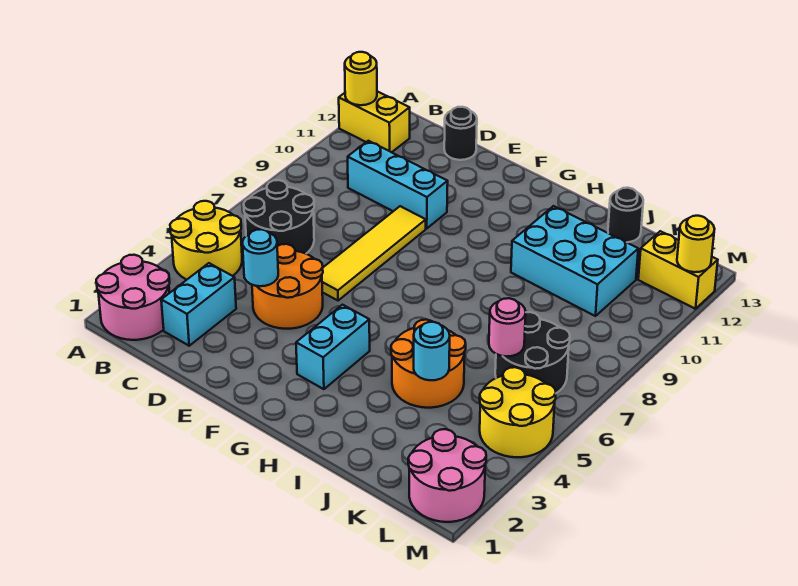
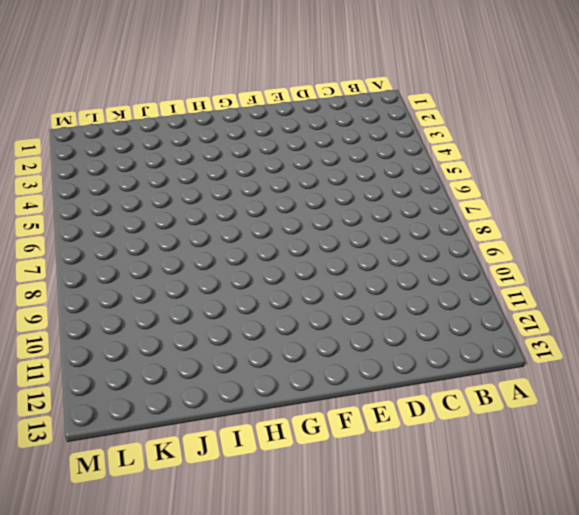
none -> pink round brick A1:B2 level 1
none -> yellow round brick A4:B5 level 1
none -> yellow brick A12:B12 level 1

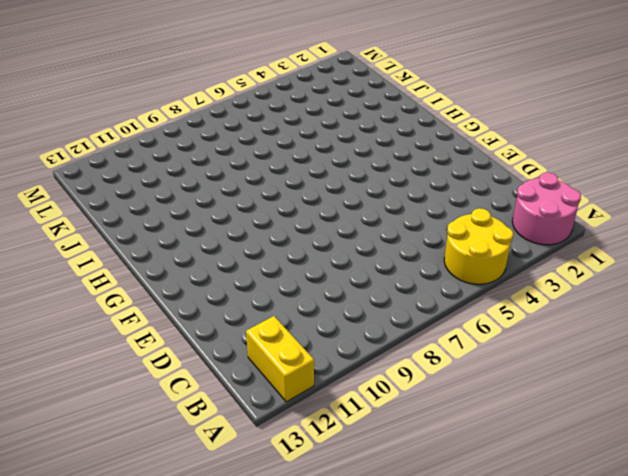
none -> black round brick B6:C7 level 1
none -> cyan brick C2:C3 level 1
none -> cyan brick C10:E10 level 1

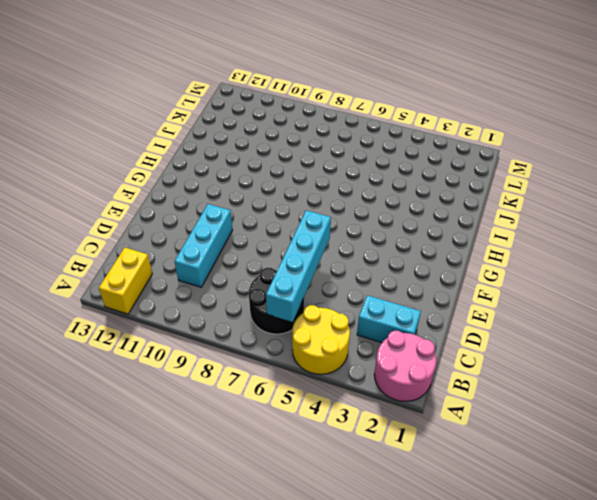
cyan brick B6:E6 level 2 -> none
none -> orange round brick D4:E5 level 1
none -> black round brick D13 level 1
none -> yellow tile E6:E9 level 1

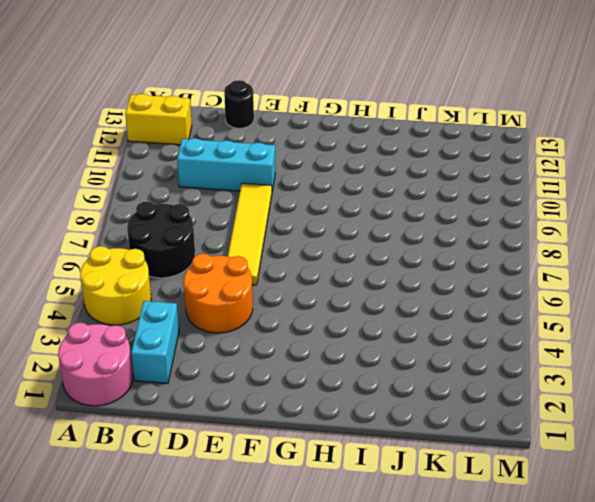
none -> cyan brick G3:G4 level 1
none -> orange round brick I4:J5 level 1
none -> cyan brick I10:K11 level 1

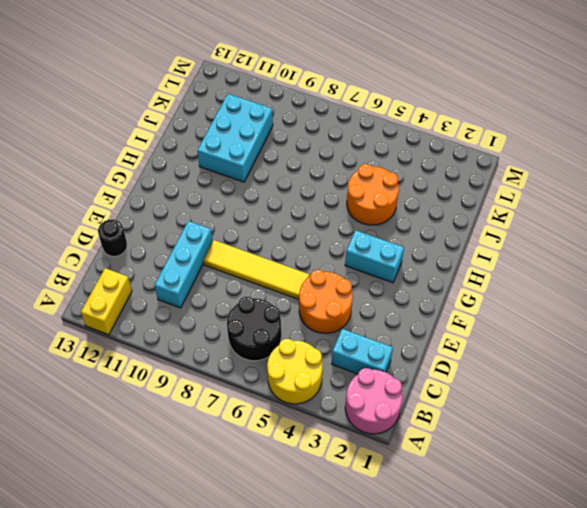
none -> black round brick J13 level 1
none -> black round brick K6:L7 level 1
none -> pink round brick L1:M2 level 1

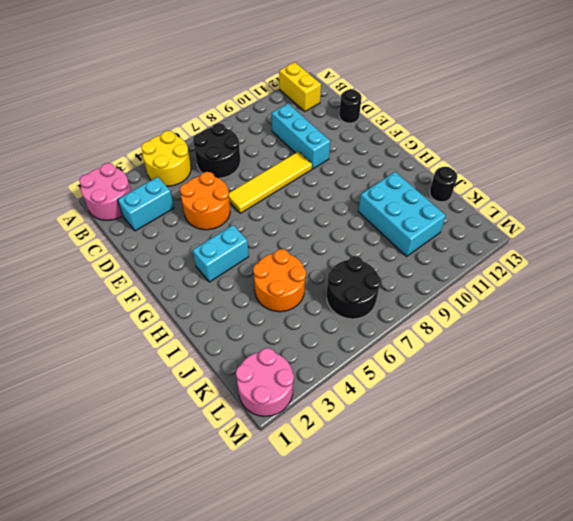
none -> yellow round brick L4:M5 level 1
none -> yellow brick L12:M12 level 1
none -> yellow round brick A12 level 2

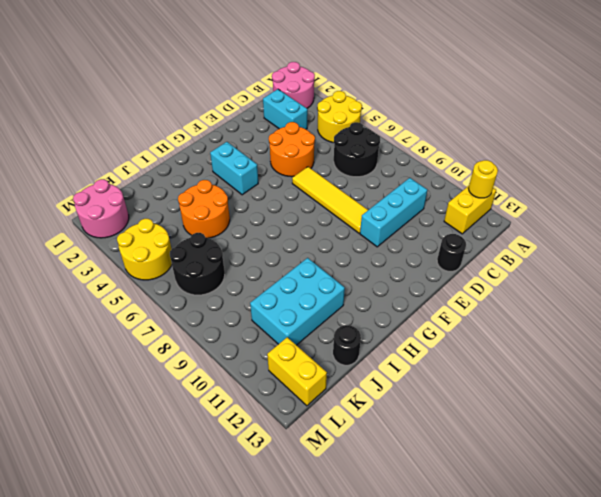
yellow brick L12:L13 level 1 -> yellow brick L12:M12 level 1
none -> cyan round brick D4 level 2
none -> cyan round brick J4 level 2
none -> pink round brick K6 level 2

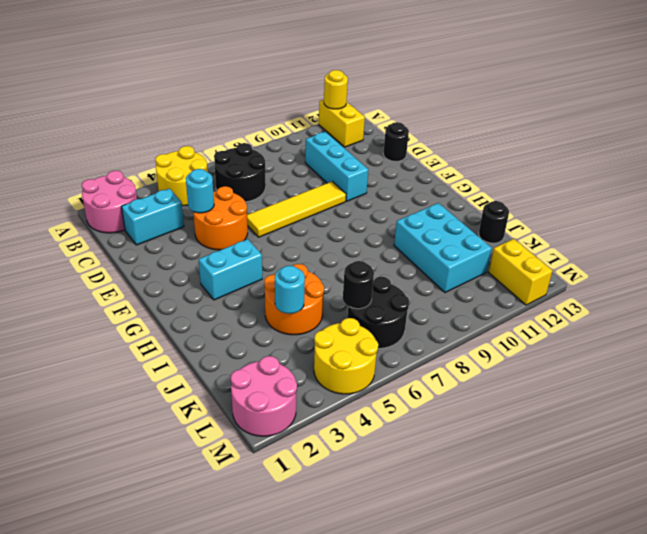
black round brick K6 level 2 -> pink round brick K6 level 2
none -> yellow round brick M12 level 2

